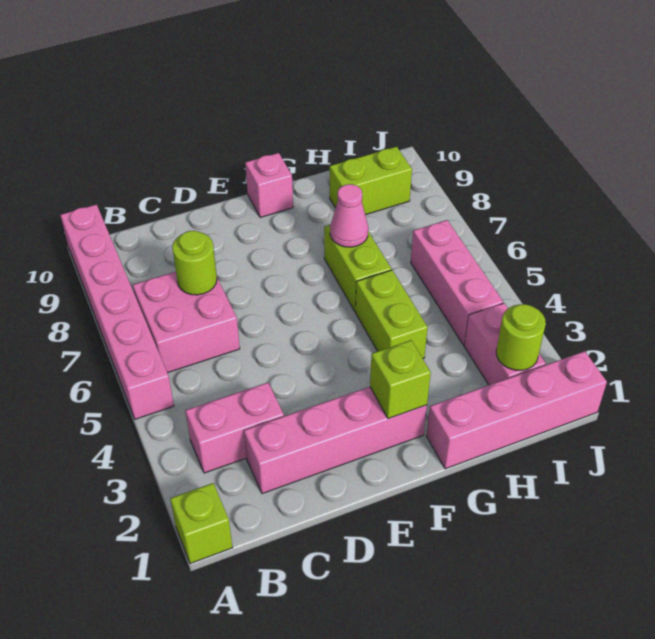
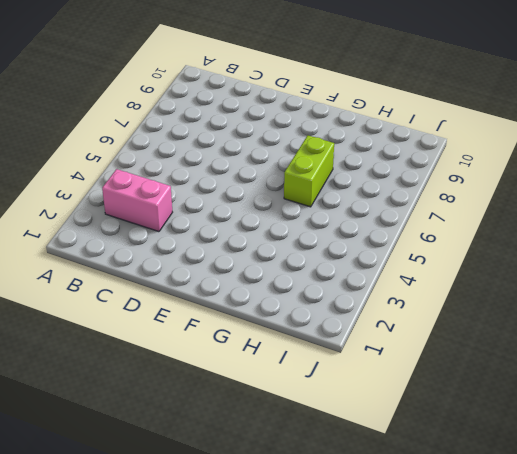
none -> lime brick A1 level 1
none -> pink brick A5:A10 level 1
none -> pink brick B6:C7 level 1

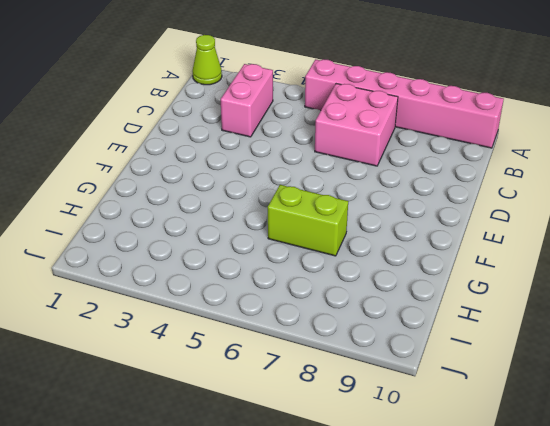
lime cone A1 level 1 -> lime brick A1 level 1
none -> pink brick C2:F2 level 1
none -> pink brick F10 level 1
none -> pink brick G1:J1 level 1

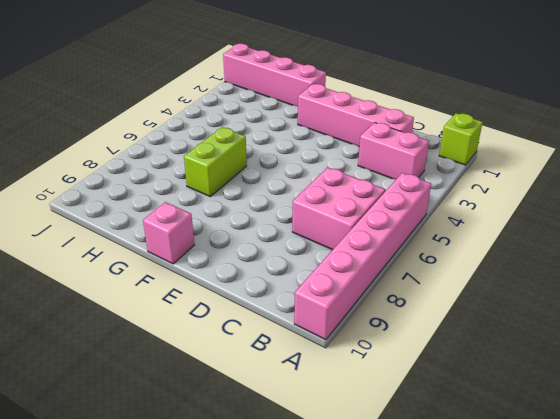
none -> lime brick G4:G5 level 1
none -> lime brick H9:I9 level 1
none -> pink brick I2:I3 level 1

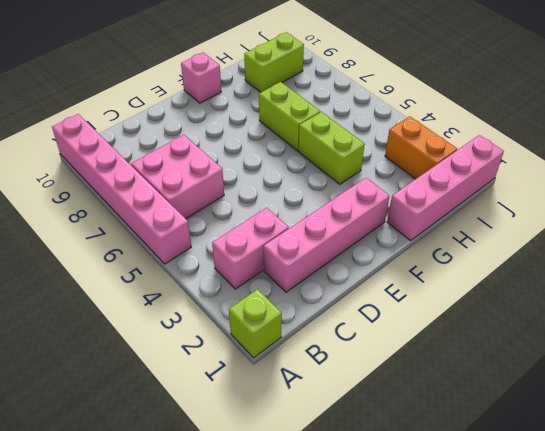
orange brick I2:I3 level 1 -> pink brick I2:I3 level 1
none -> pink brick I4:I6 level 1
none -> lime round brick C7 level 2
none -> lime brick F2 level 2

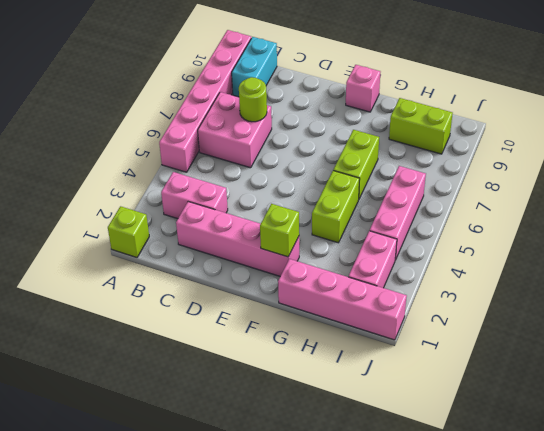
cyan brick B9:B10 level 1 -> none
none -> pink cone G7 level 2
none -> lime round brick I2 level 2

